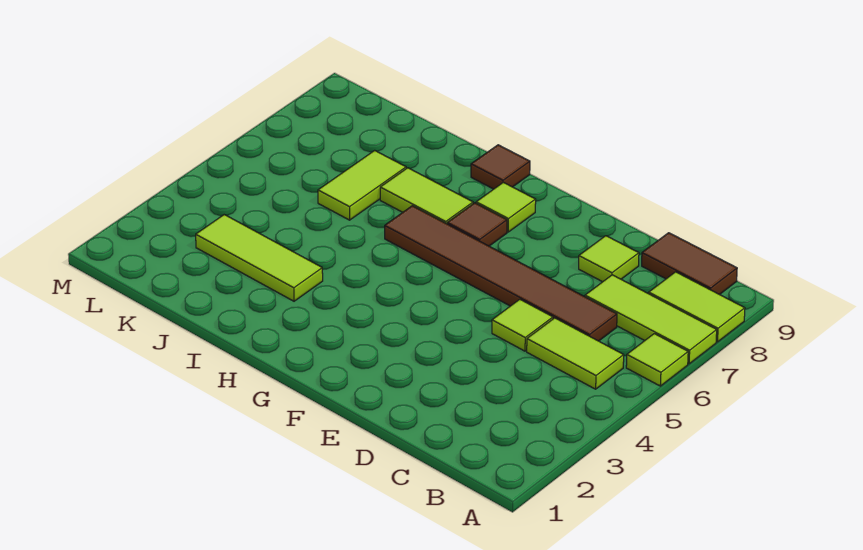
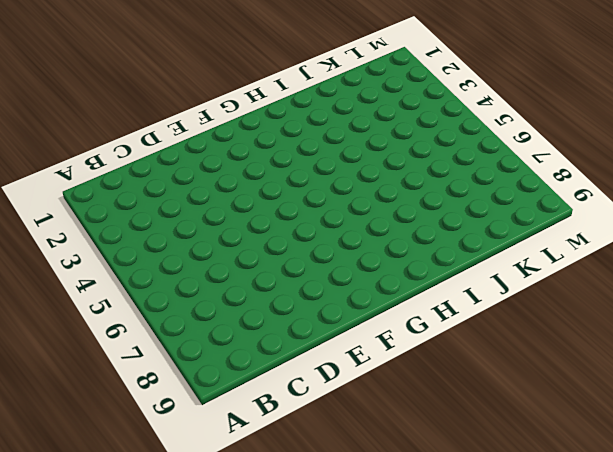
none -> lime tile A6 level 1
none -> lime tile A7:C7 level 1
none -> lime tile A8:B8 level 1

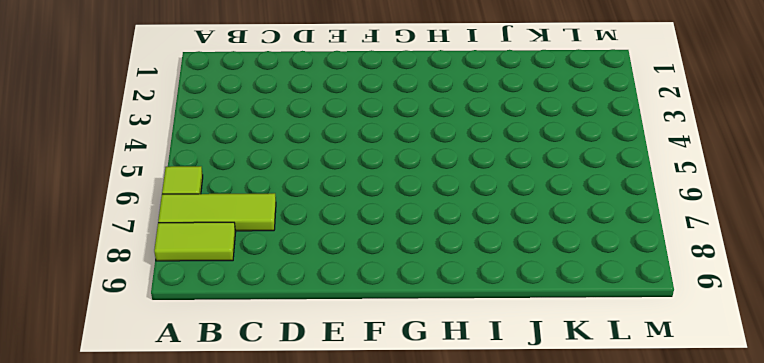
none -> lime tile B5:C5 level 1
none -> brown tile B9:C9 level 1
none -> brown tile C6:H6 level 1

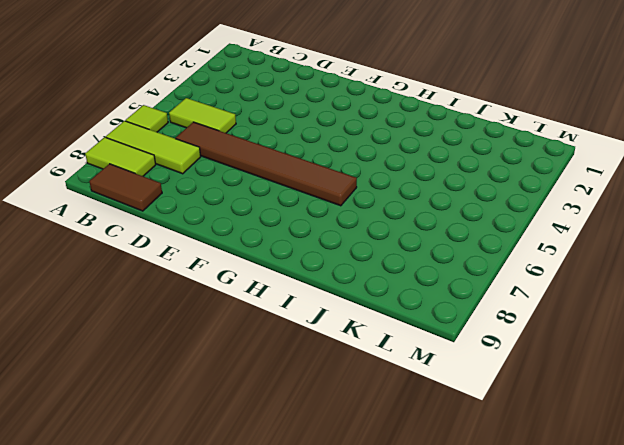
none -> lime tile D5 level 1
none -> lime tile D8 level 1
none -> brown tile G7 level 1

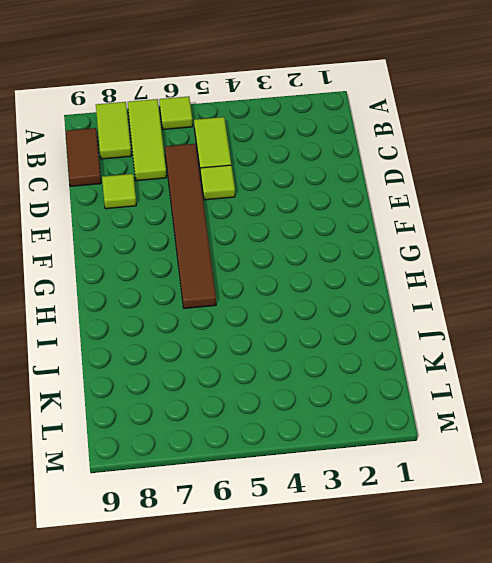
none -> brown tile G7 level 1
none -> lime tile G8 level 1
none -> lime tile H7:I7 level 1

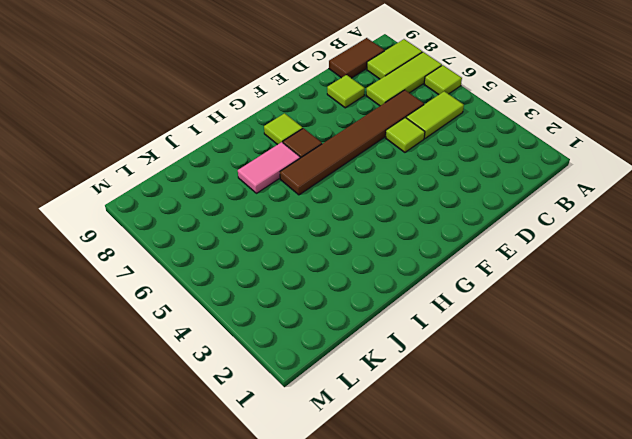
pink tile H7:I7 level 1 -> lime tile H7:I7 level 1
none -> brown tile H9 level 1
none -> lime tile I3:K3 level 1
none -> lime tile J6:J7 level 1

